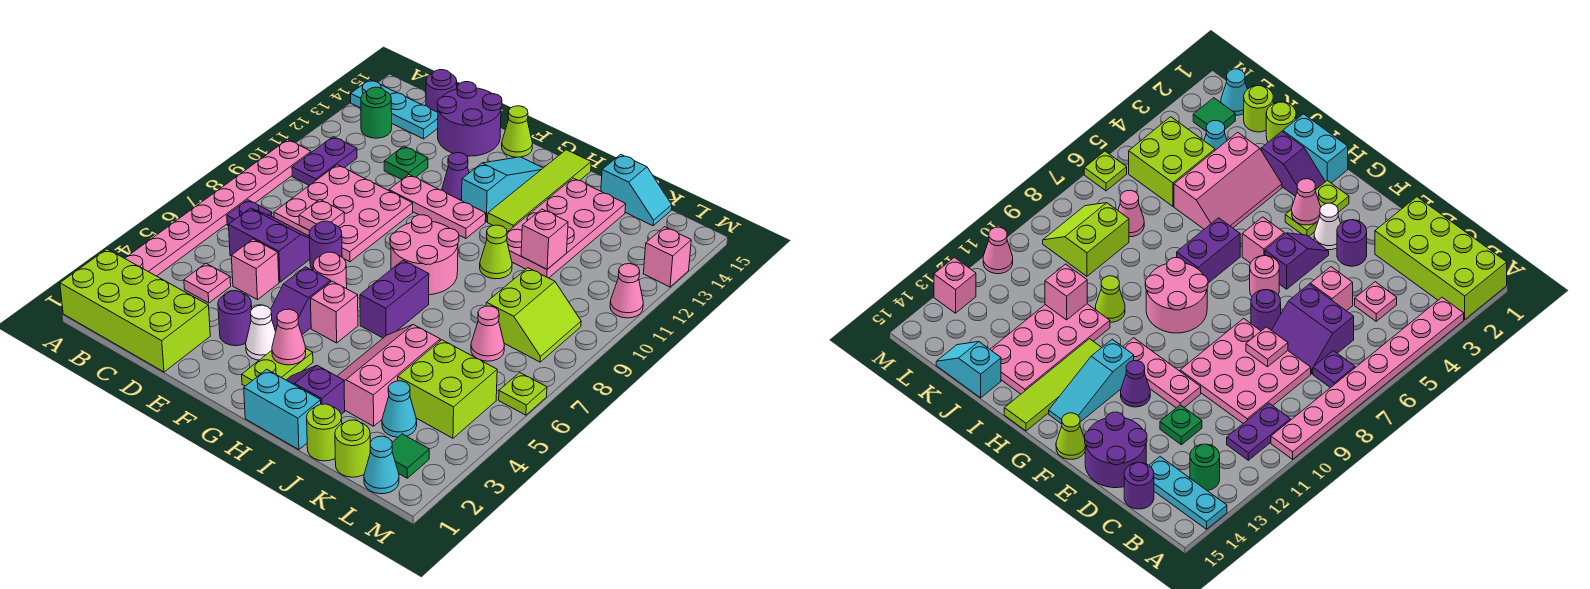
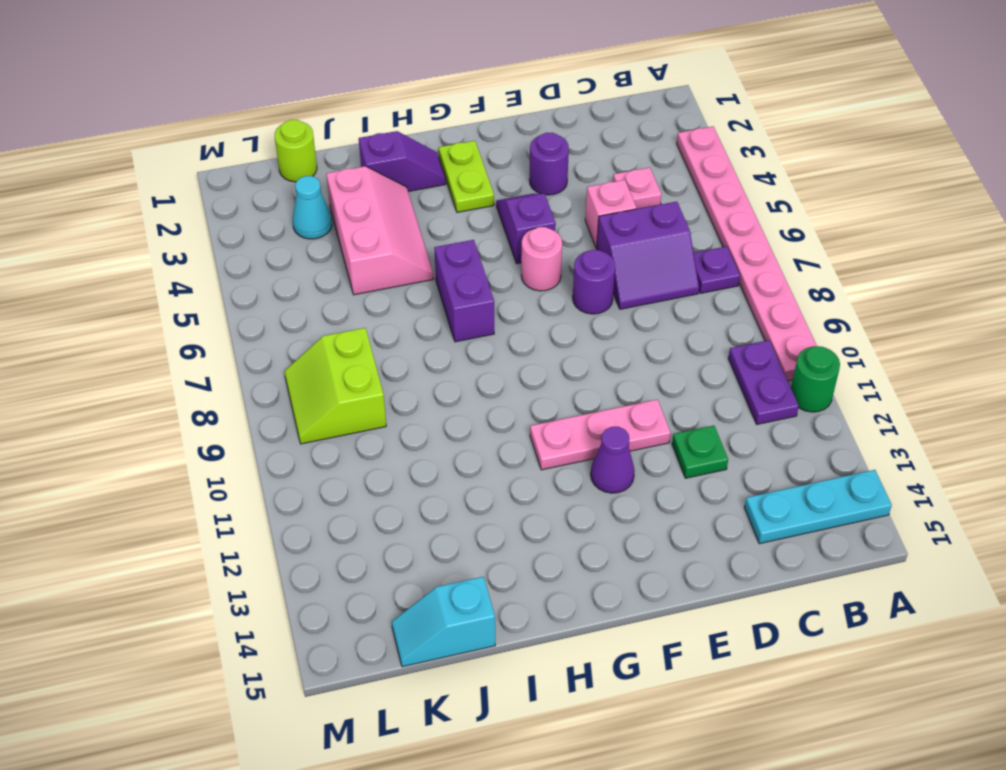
green round brick A11 level 1 -> green round brick B13 level 1
none -> lime brick A1:D2 level 1
none -> pink plate C8:E10 level 1
none -> purple round brick C15 level 1
none -> purple round brick D14:E15 level 1

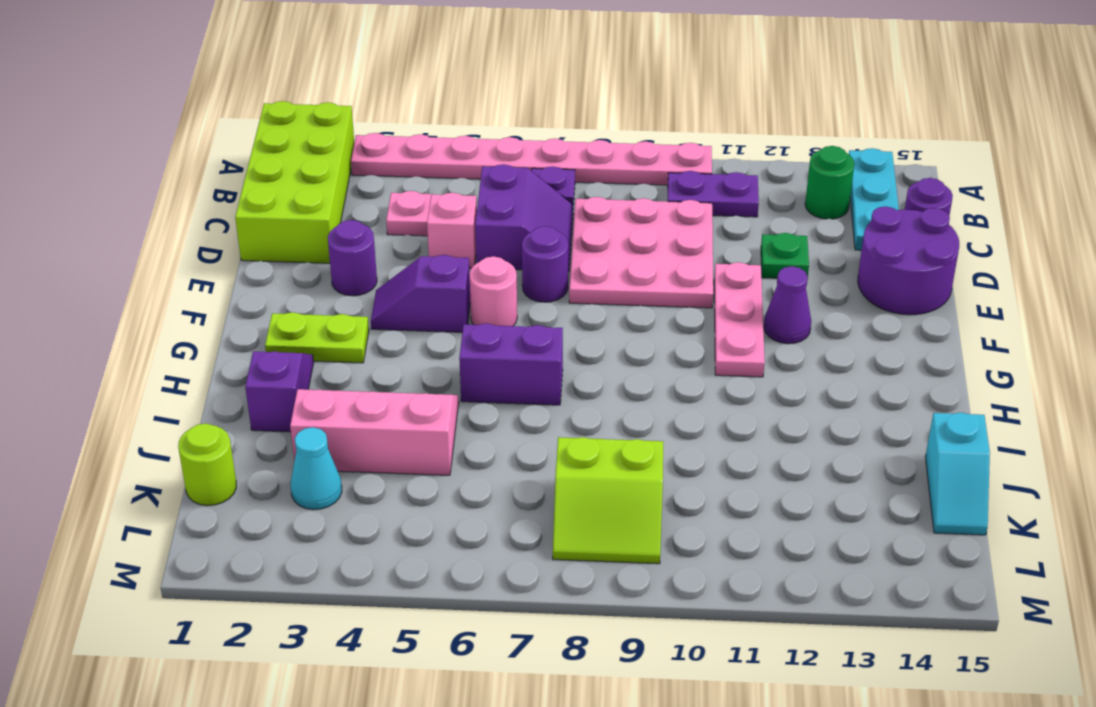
none -> white cone F3 level 1
none -> lime cone F15 level 1
none -> pink brick G5 level 1
none -> pink round brick G8:H9 level 1

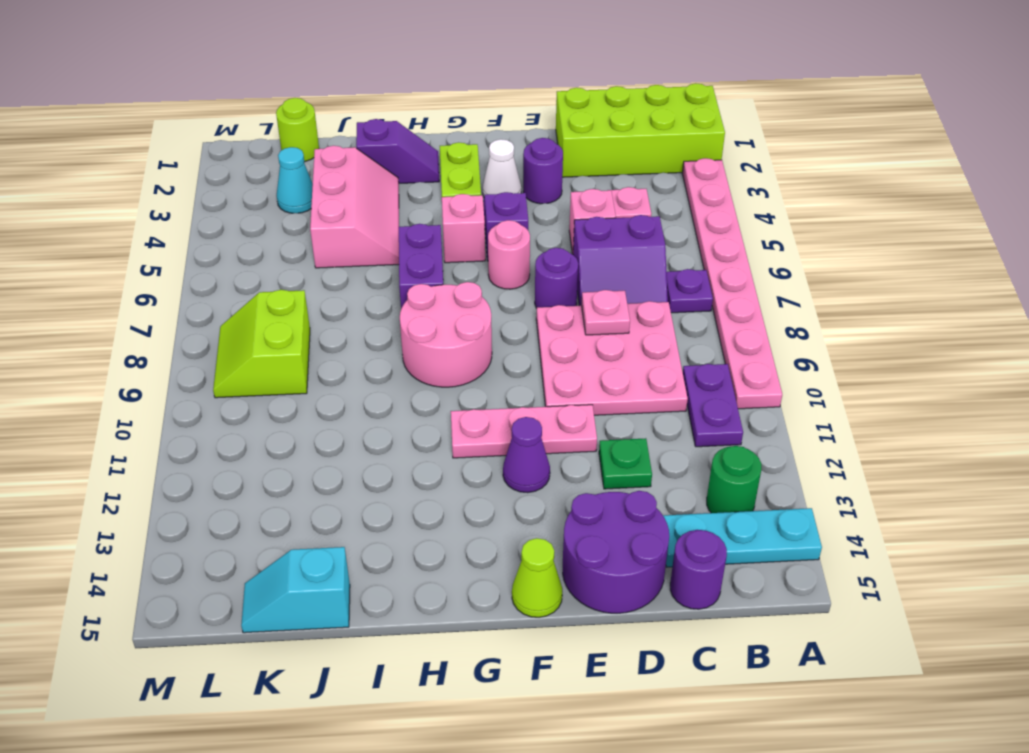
none -> cyan slope G12:G14 level 1 top 12
none -> cyan brick H1:I1 level 1
none -> lime tile H12:H15 level 1
none -> lime cone I10 level 1

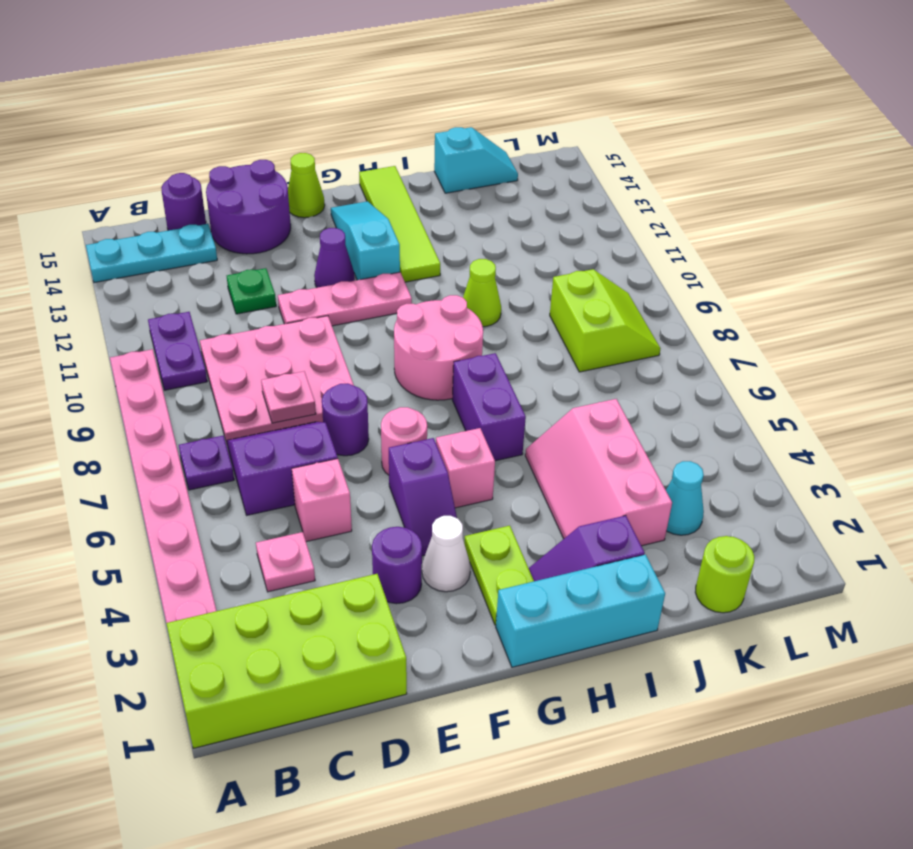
cyan brick G1:I1 level 1 -> cyan brick H1:I1 level 1
none -> green round brick B13 level 1
none -> pink plate I11:J14 level 1
none -> lime round brick J1 level 1
none -> lime brick K4:L5 level 1

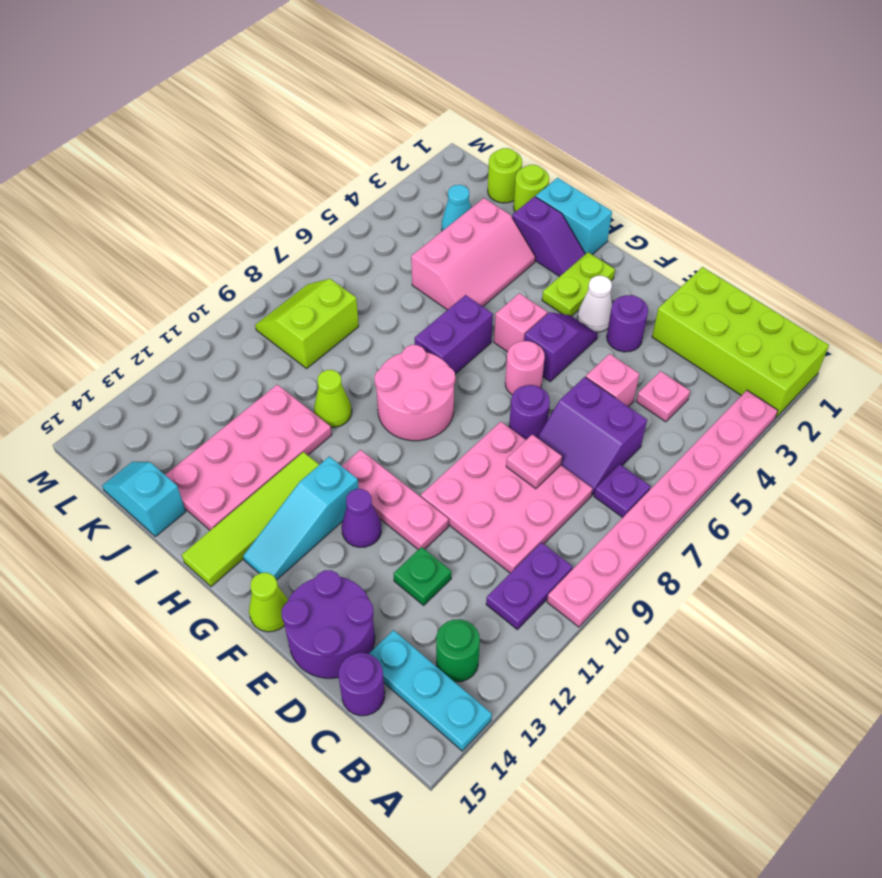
none -> lime brick K4:L5 level 1
none -> pink cone K7 level 1
none -> cyan cone L1 level 1
none -> green tile L2 level 1

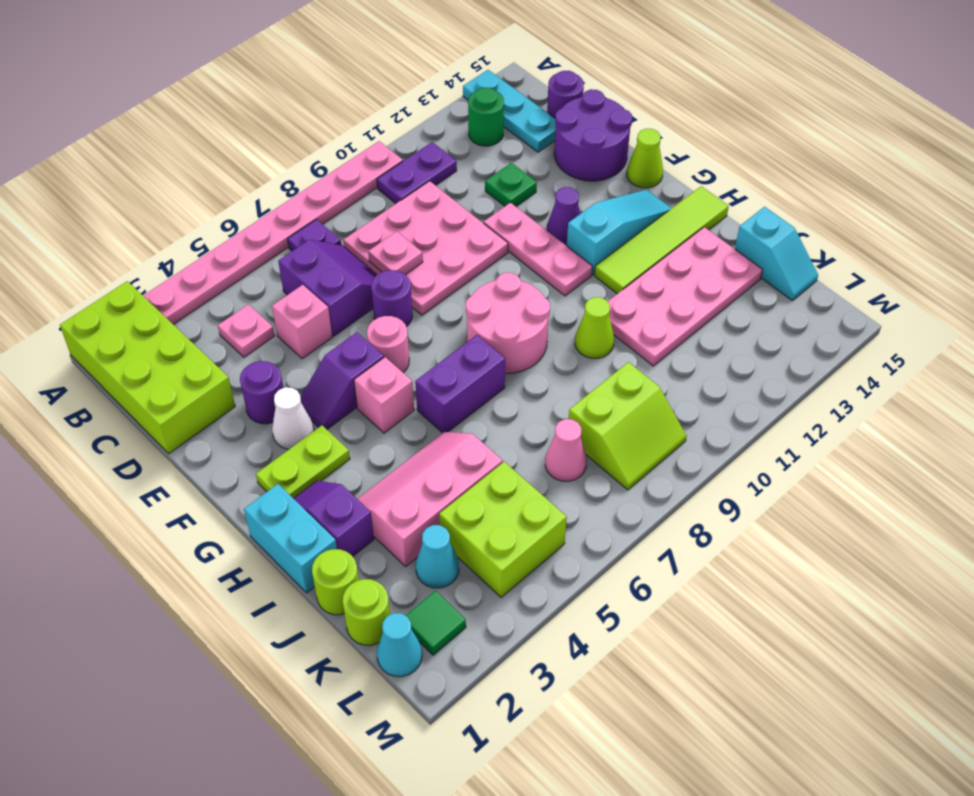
none -> lime plate M6 level 1
none -> pink cone M11 level 1
none -> pink brick M13 level 1
none -> pink cone G3 level 2

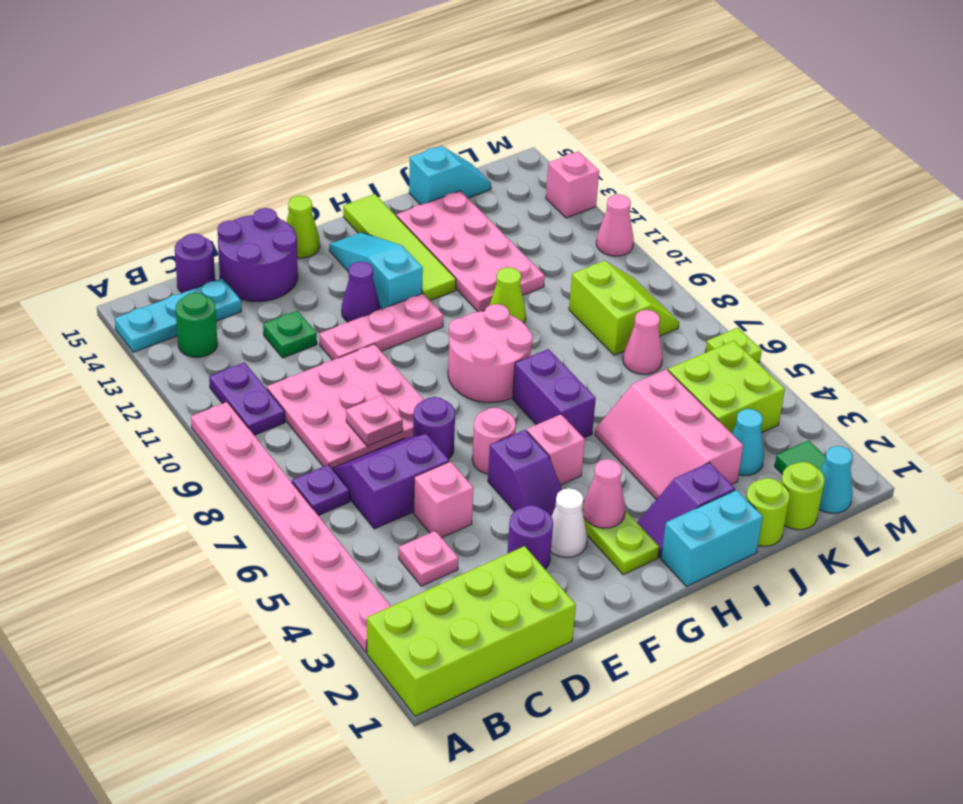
none -> pink brick J11 level 2

